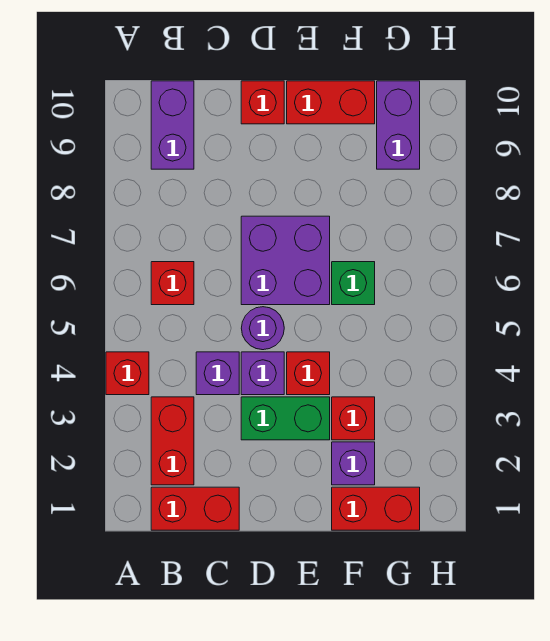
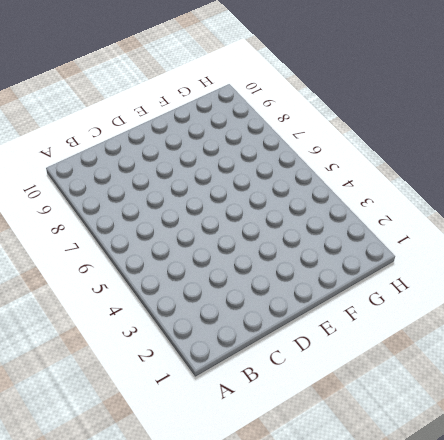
none -> red brick A4 level 1
none -> red brick B1:C1 level 1
none -> red brick B2:B3 level 1

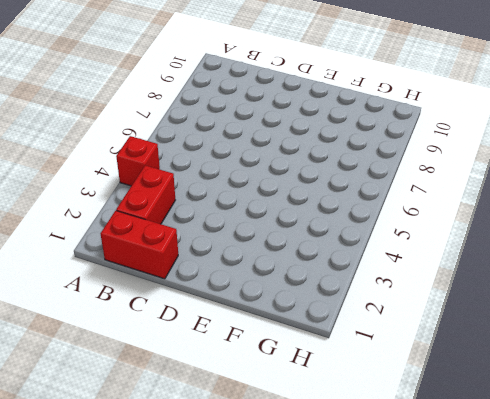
none -> red brick B6 level 1
none -> purple brick B9:B10 level 1
none -> purple brick C4 level 1

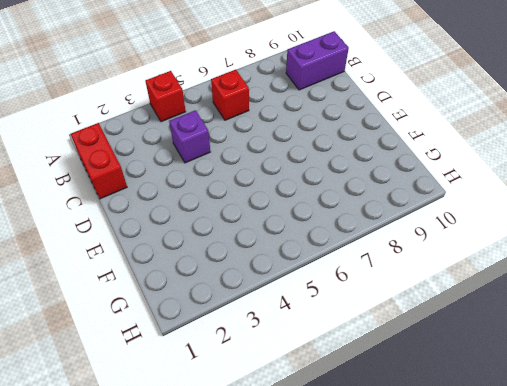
none -> red brick B2:B3 level 1
none -> green brick D3:E3 level 1
none -> purple brick D4 level 1

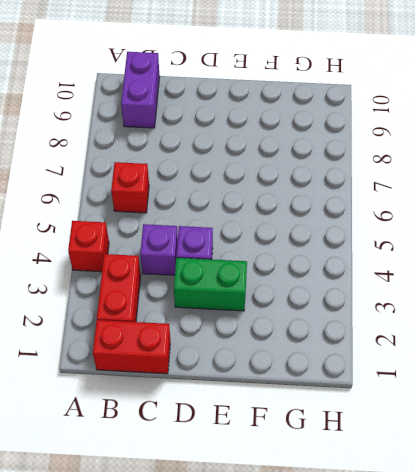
none -> purple round brick D5 level 1
none -> purple brick D6:E7 level 1
none -> red brick D10 level 1

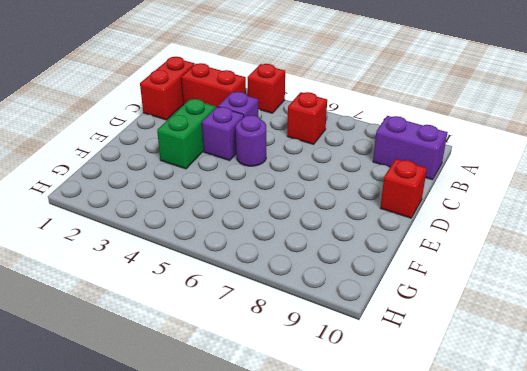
none -> purple brick D6:E7 level 1
none -> red brick E4 level 1
none -> red brick E10:F10 level 1

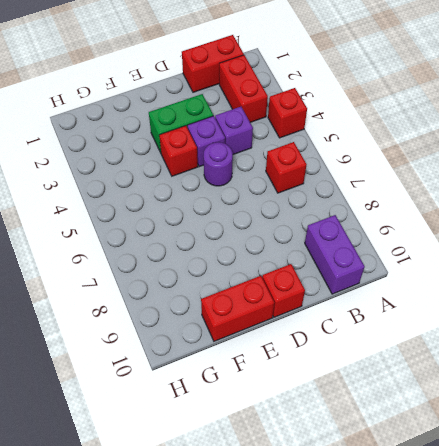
none -> purple brick D6:E7 level 1
none -> red brick F1:G1 level 1
none -> purple brick F2 level 1

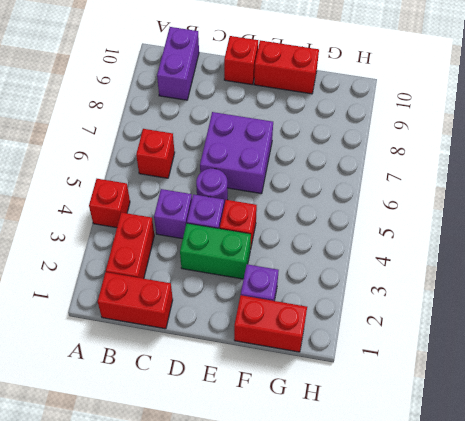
none -> red brick F3 level 1
none -> green brick F6 level 1
none -> purple brick G9:G10 level 1

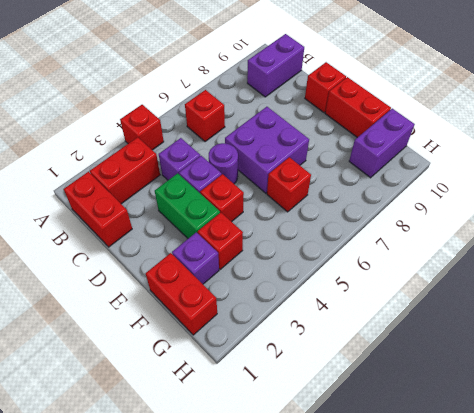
red brick F6 level 1 -> green brick F6 level 1

